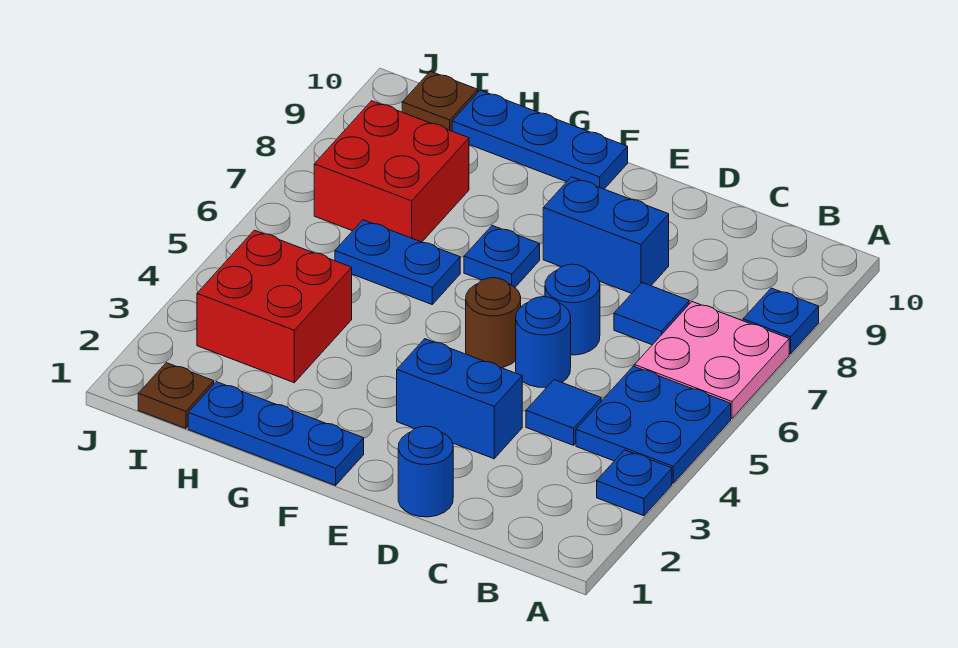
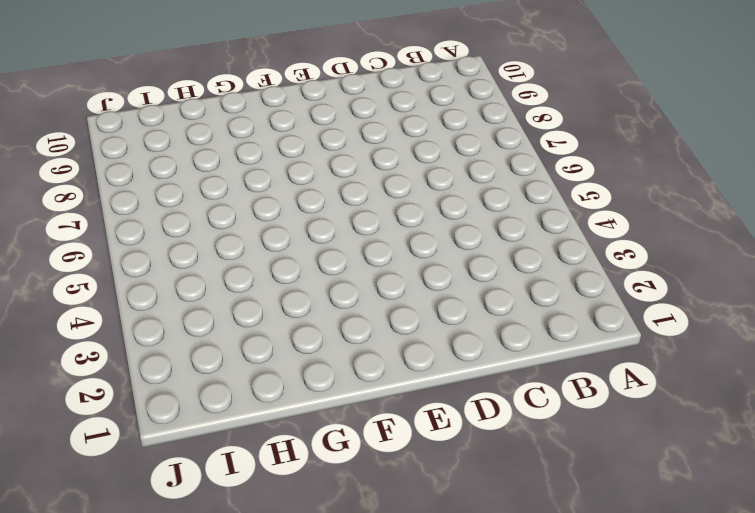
none -> blue plate A3 level 1
none -> blue plate A4:B5 level 1
none -> pink plate A6:B7 level 1

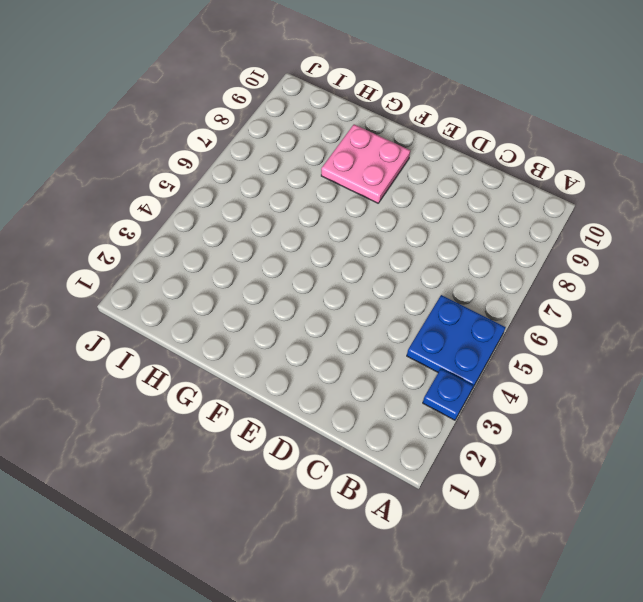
pink plate F8:G9 level 1 -> pink plate A6:B7 level 1
none -> blue plate A8 level 1
none -> blue tile C4 level 1
none -> blue tile C7 level 1

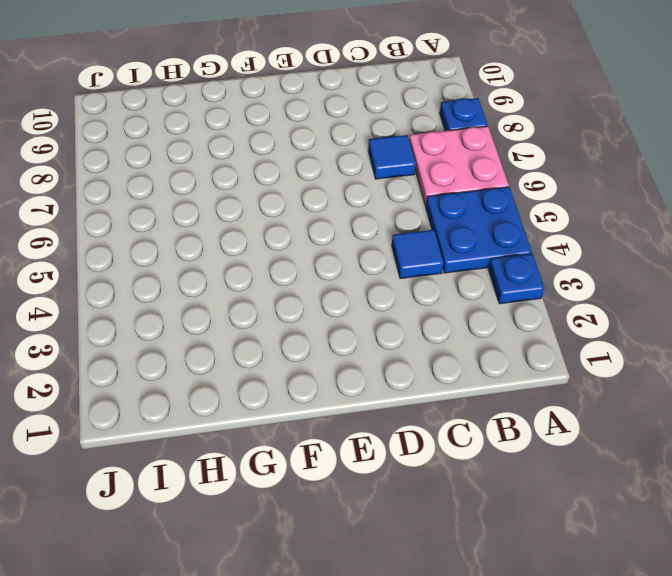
none -> blue round brick D1 level 1
none -> blue brick D3:E3 level 1
none -> blue round brick D5 level 1

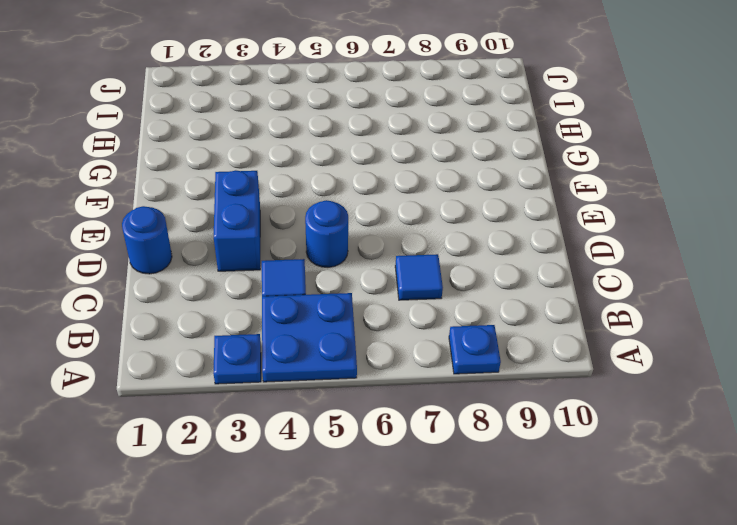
none -> pink plate A6:B7 level 1
none -> blue round brick D6 level 1
none -> blue brick D8:E8 level 1

